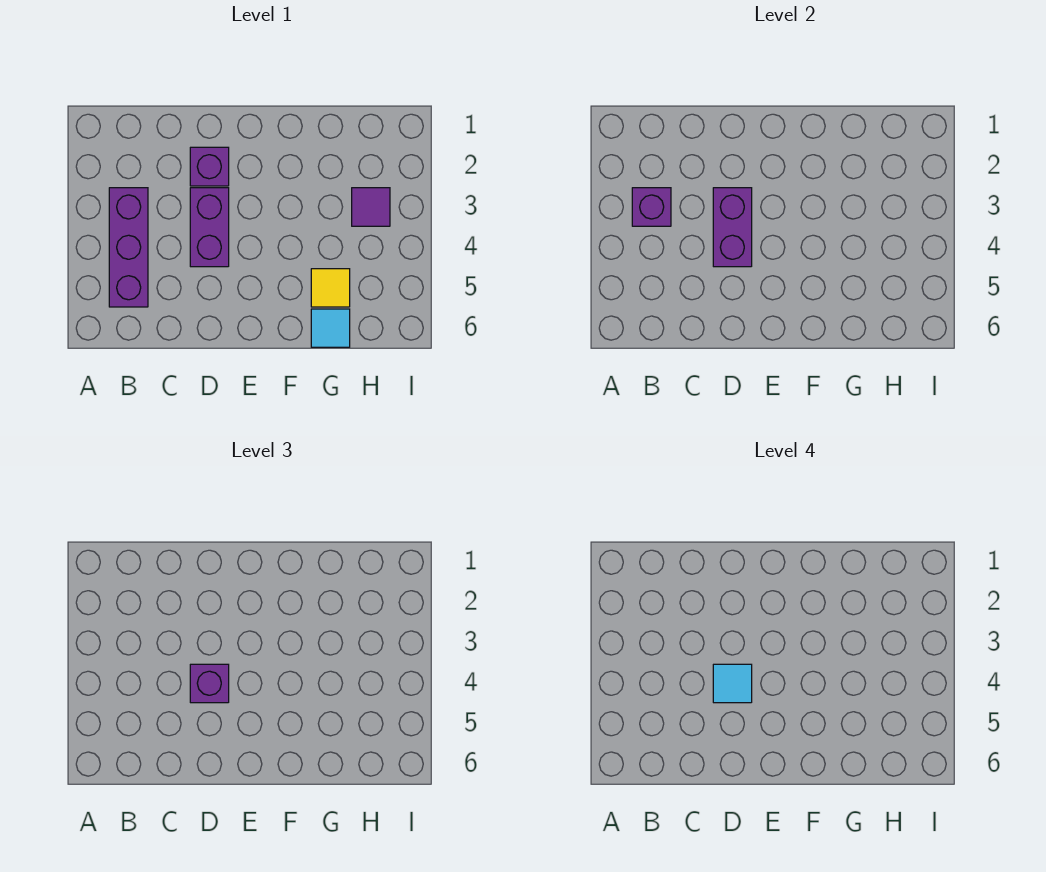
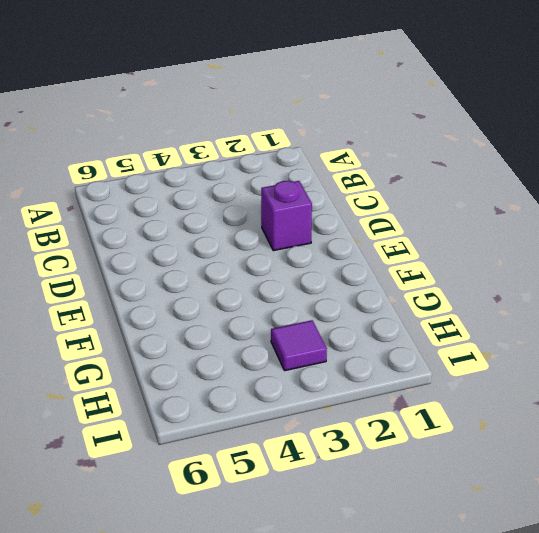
none -> purple brick B3:B5 level 1
none -> purple brick D3:D4 level 1

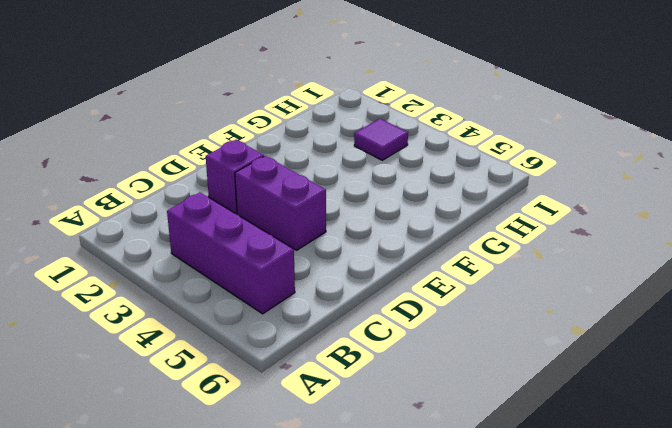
none -> yellow tile G5 level 1
none -> cyan tile G6 level 1

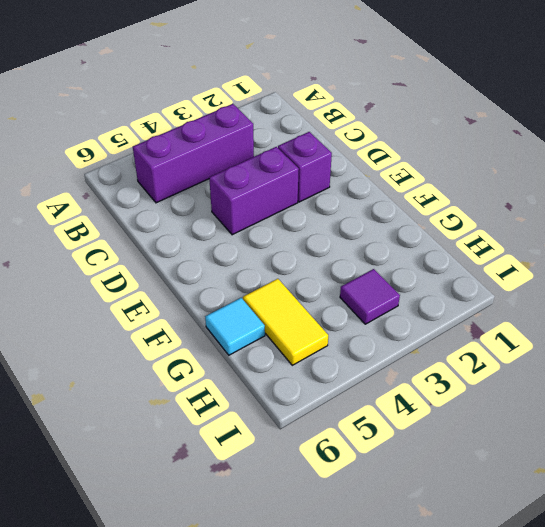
yellow tile G5:H5 level 1 -> yellow tile G5 level 1
none -> purple brick B3 level 2
none -> purple brick D3:D4 level 2

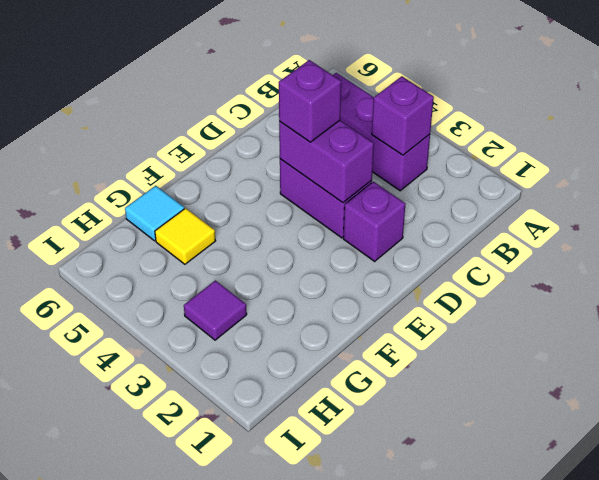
none -> cyan tile D4 level 4

